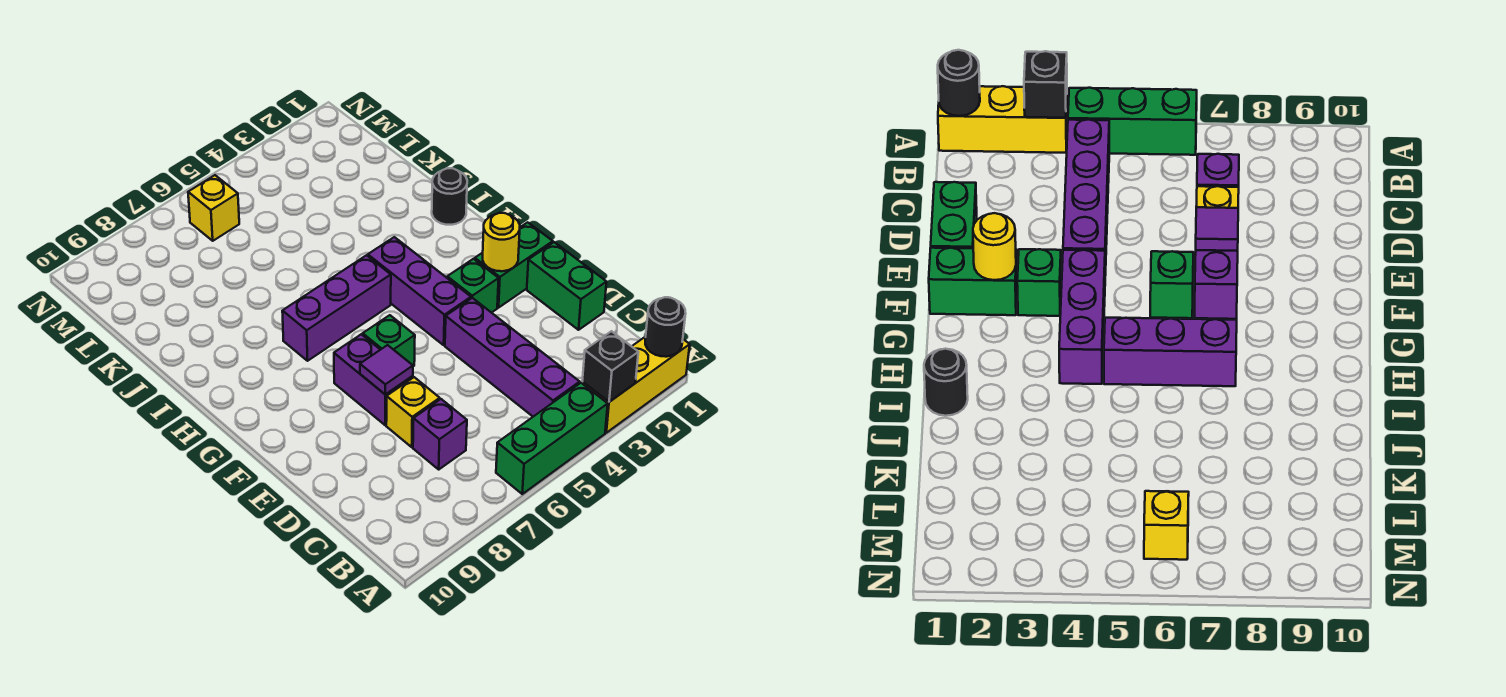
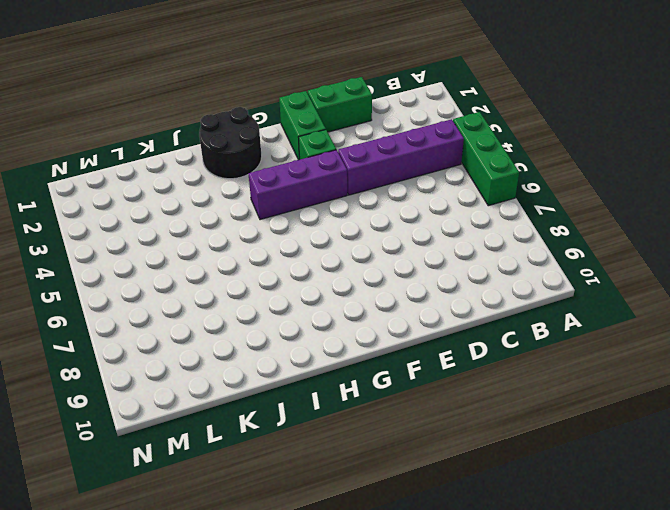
black round brick H1:I2 level 1 -> black round brick I1 level 1
none -> yellow brick A1:A3 level 1
none -> purple brick C7 level 1
none -> yellow brick D7 level 1

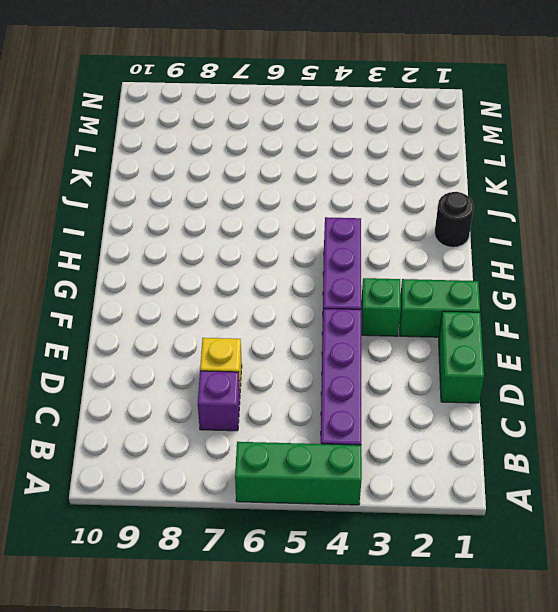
none -> yellow brick A1:A3 level 1
none -> purple brick E7:F7 level 1
none -> green brick F6 level 1

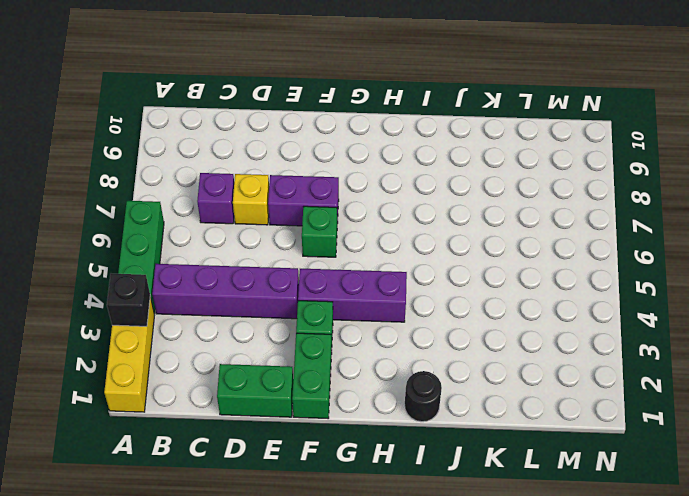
none -> purple brick H5:H7 level 1
none -> yellow brick M6 level 1
none -> black round brick A1 level 2

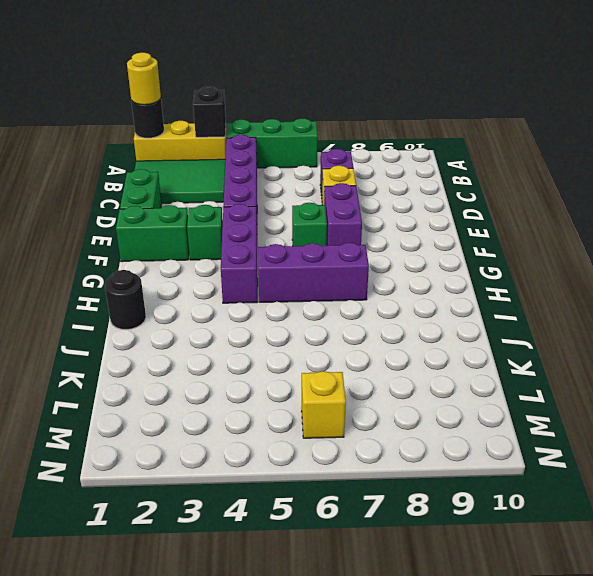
yellow round brick A1 level 3 -> yellow round brick F2 level 2
green tile B1:C3 level 1 -> none
none -> purple tile E7 level 2

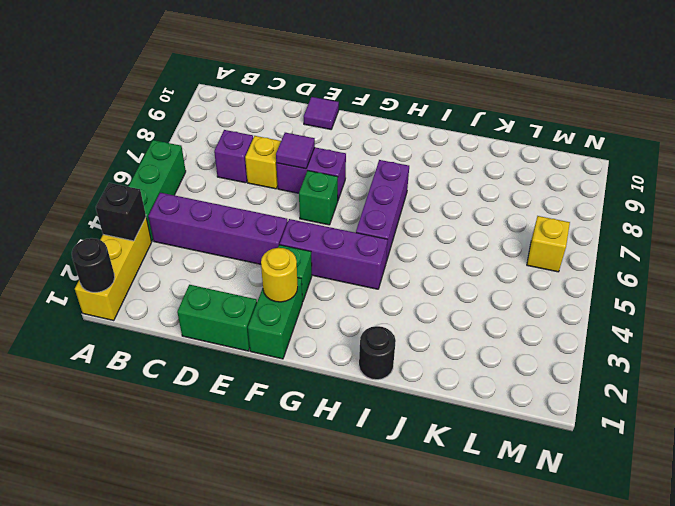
purple tile E10 level 1 -> none

